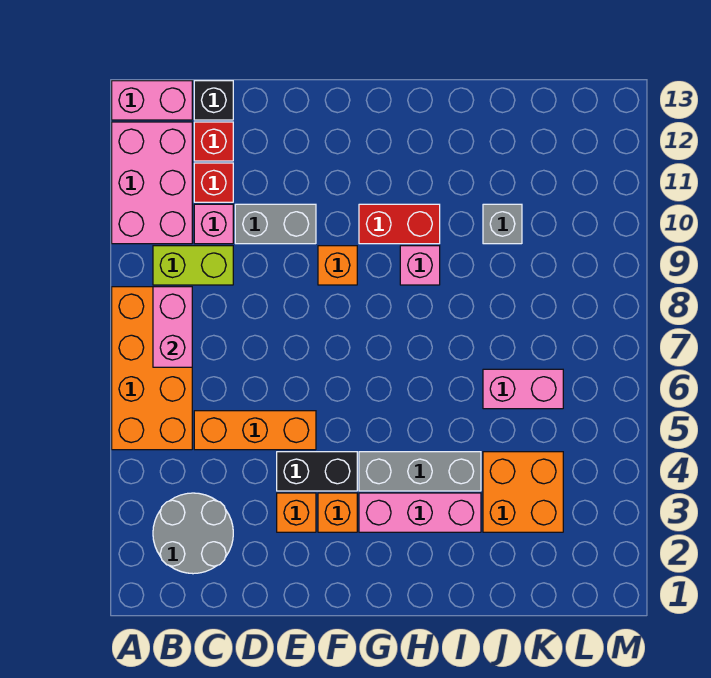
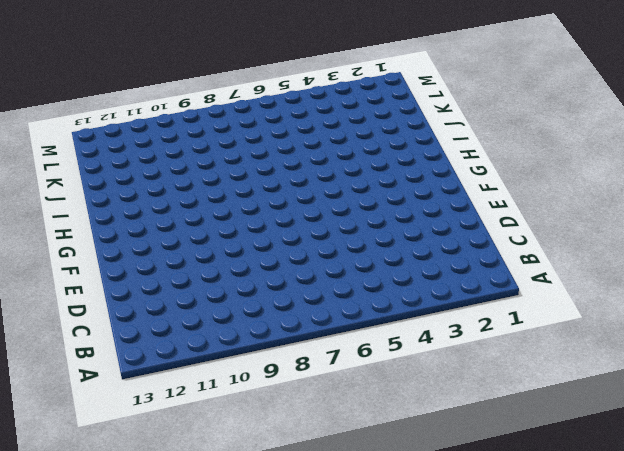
none -> orange brick A5:B8 level 1
none -> pink brick A10:B12 level 1
none -> pink brick A13:B13 level 1

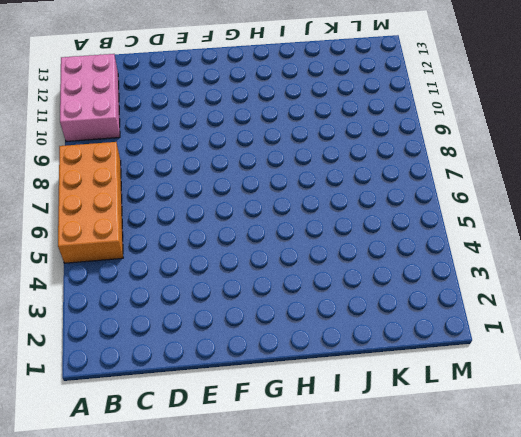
none -> pink brick A13:B13 level 1
none -> grey round brick B2:C3 level 1
none -> lime brick B9:C9 level 1

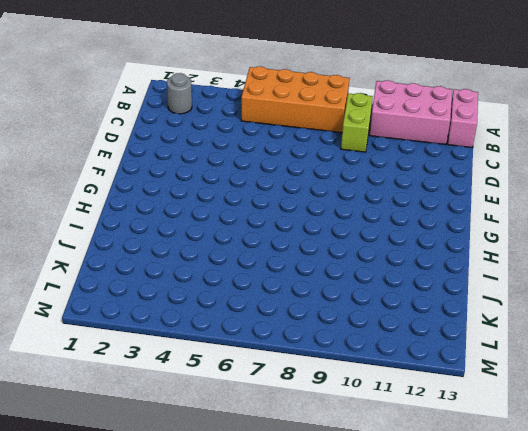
grey round brick B2 level 1 -> grey round brick B2:C3 level 1
none -> orange brick C5:E5 level 1
none -> pink brick C10 level 1
none -> red brick C11 level 1

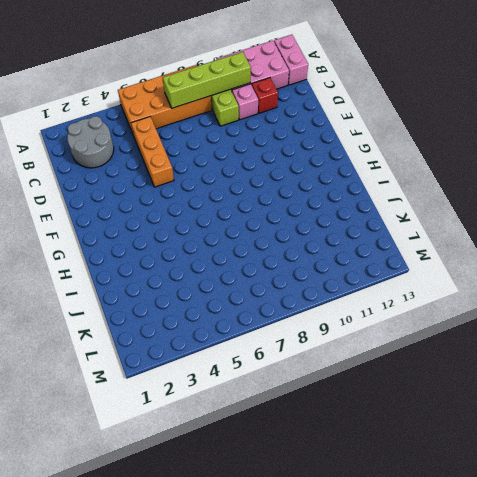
lime brick B7:B10 level 2 -> pink brick B7:B8 level 2
none -> red brick C12 level 1
none -> black brick C13 level 1
none -> grey brick D10:E10 level 1

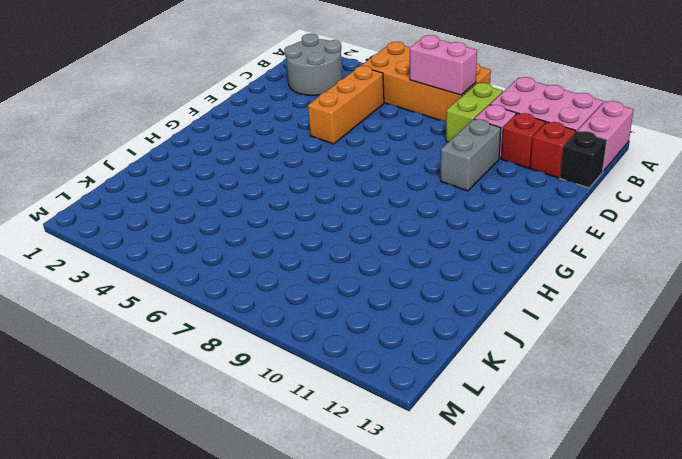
none -> orange brick E3 level 1
none -> black brick E4:F4 level 1
none -> orange brick F3 level 1

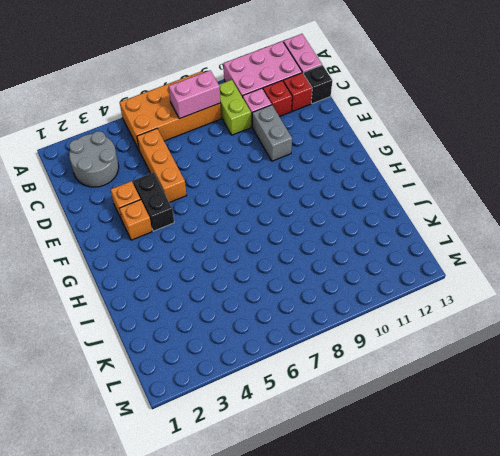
none -> orange brick F9 level 1
none -> pink brick G3:I3 level 1
none -> grey brick G4:I4 level 1

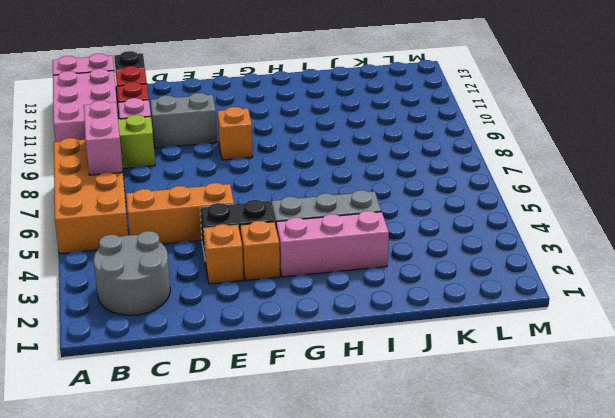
none -> red brick G10:H10 level 1
none -> pink brick H9 level 1
none -> orange brick J3:K4 level 1

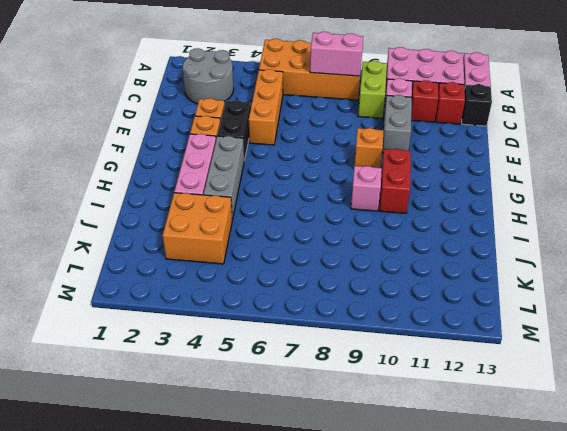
none -> pink brick J6:K6 level 1
none -> grey brick J10 level 1

